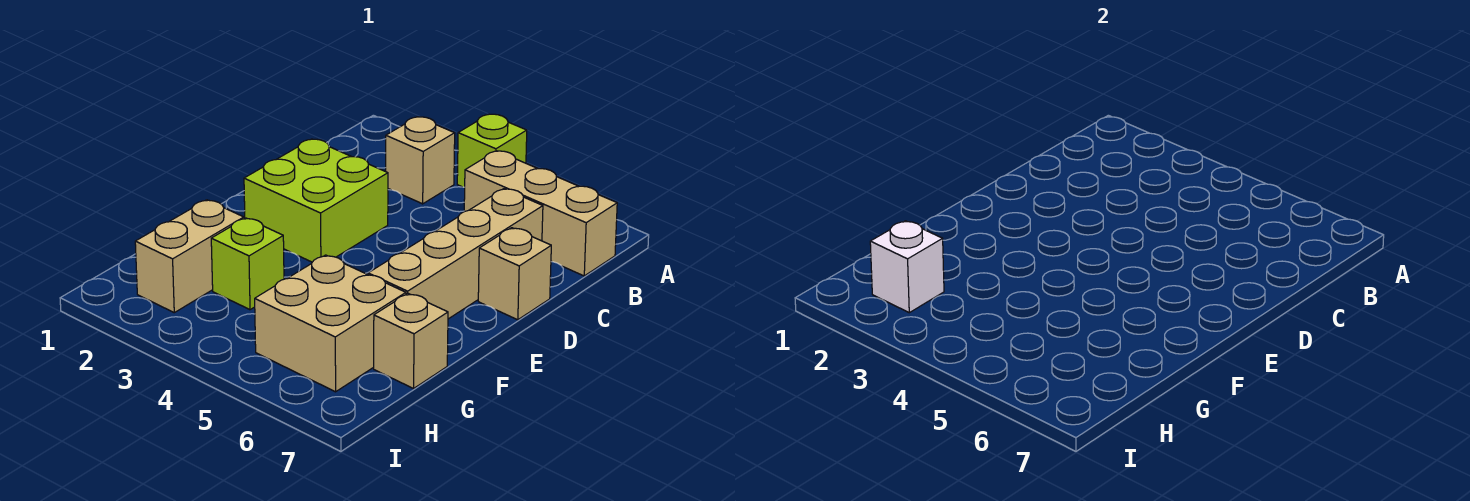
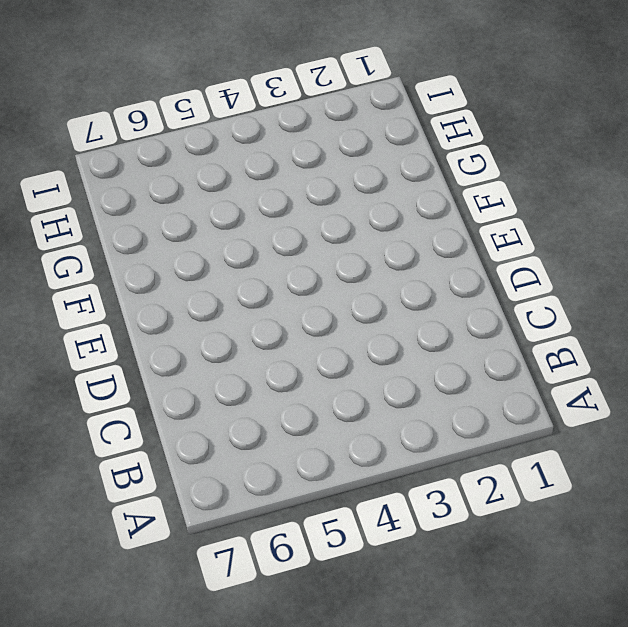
none -> lime brick A4 level 1
none -> tan brick B3 level 1

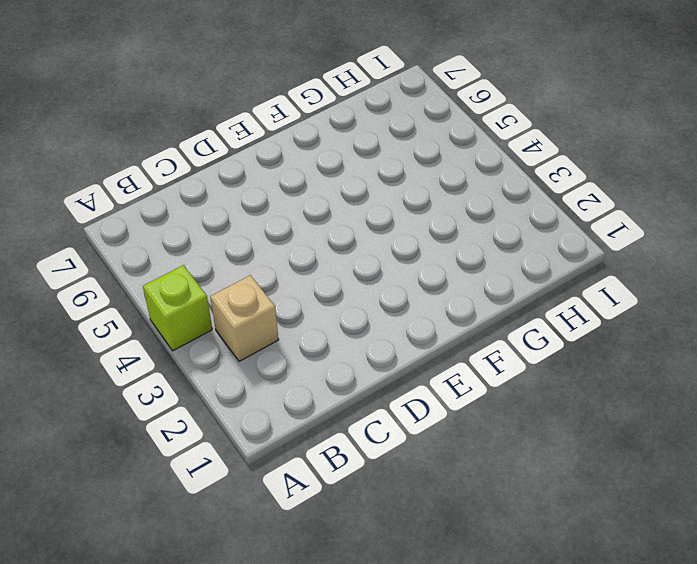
none -> tan brick B5:B7 level 1
none -> tan brick C6:F6 level 1

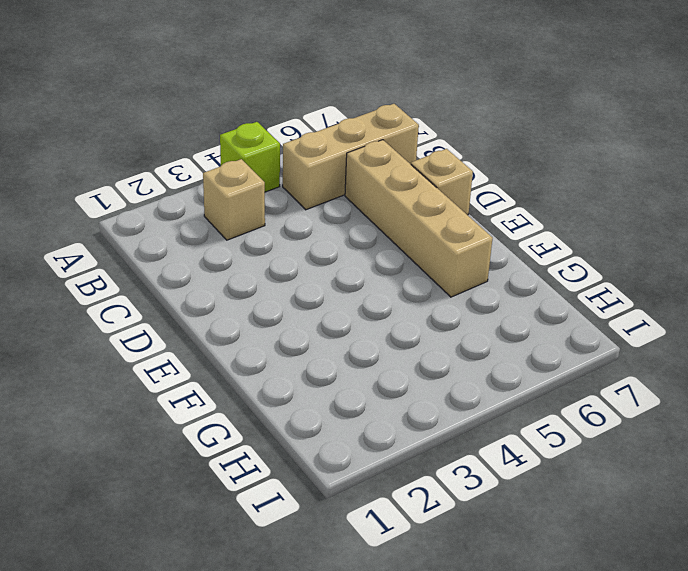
none -> lime brick D2:E3 level 1
none -> tan brick G2:H2 level 1

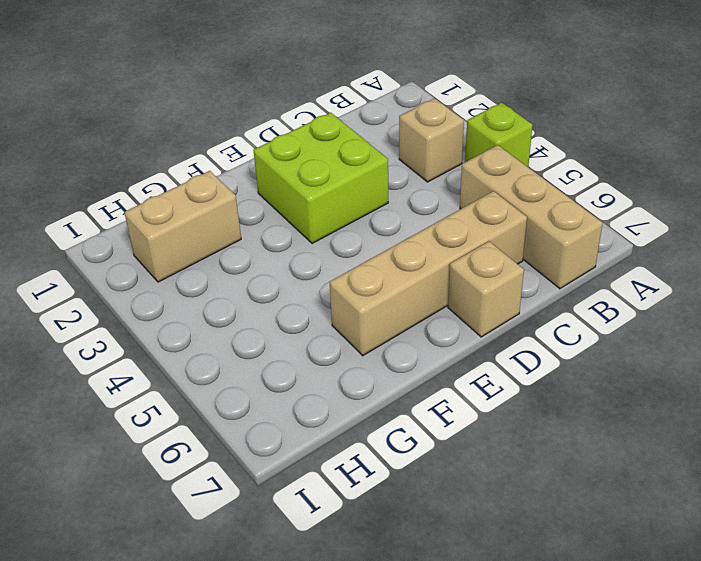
none -> lime brick G3 level 1
none -> tan brick G5:H6 level 1

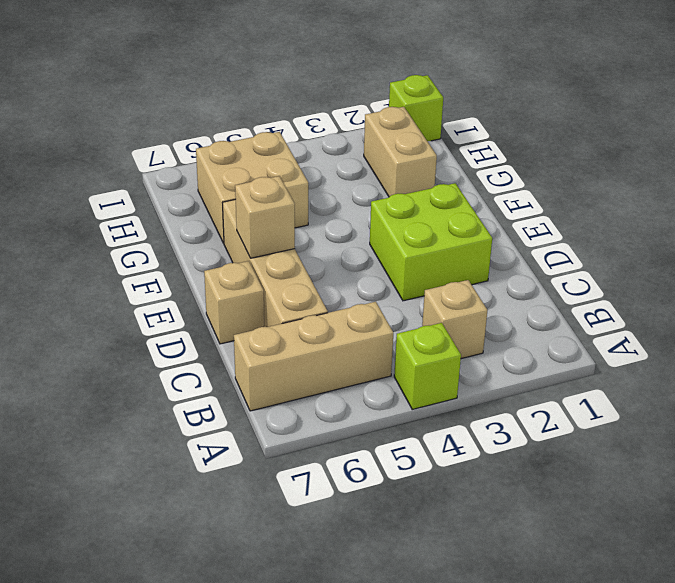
tan brick E6 level 2 -> tan brick G7 level 1
lime brick I1 level 1 -> lime brick G3 level 1
none -> white brick H2 level 2

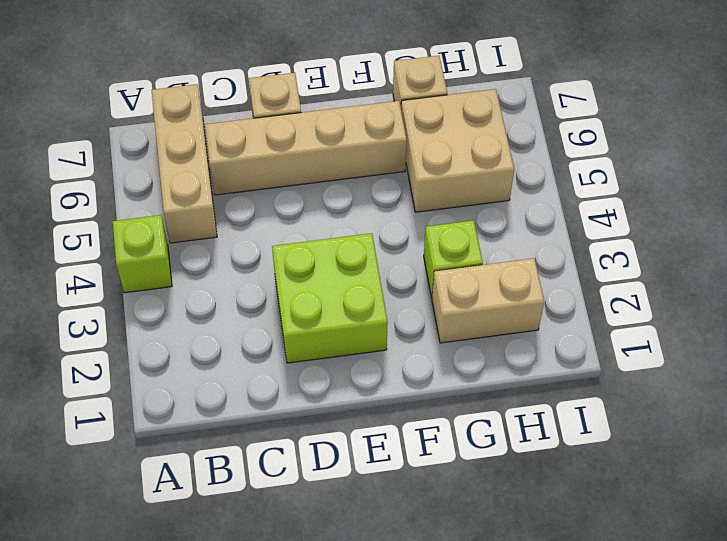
none -> tan brick B3 level 1
none -> white brick H2 level 2

